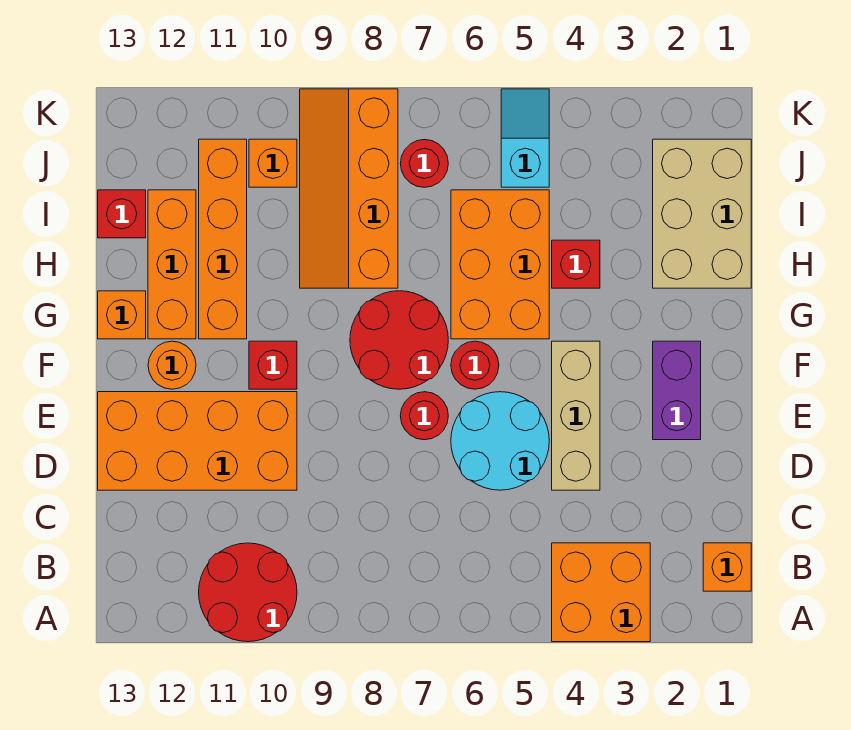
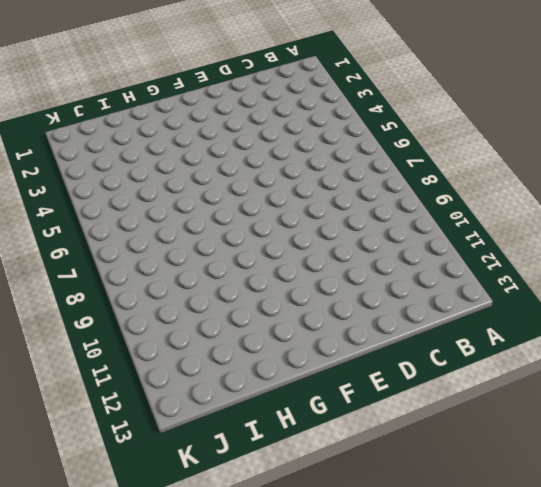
none -> orange brick A3:B4 level 1
none -> red round brick A10:B11 level 1
none -> orange brick B1 level 1

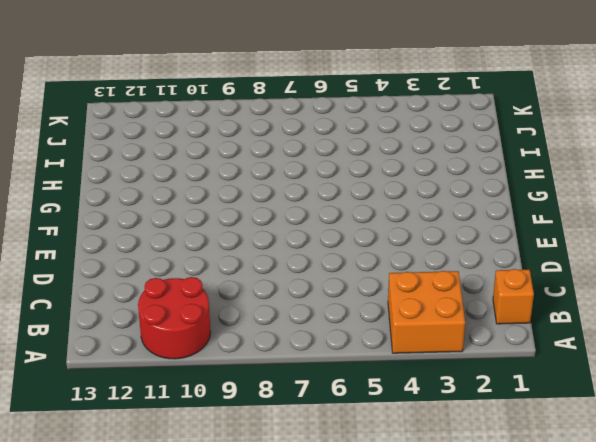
none -> tan brick D4:F4 level 1
none -> cyan round brick D5:E6 level 1
none -> orange brick D10:E13 level 1

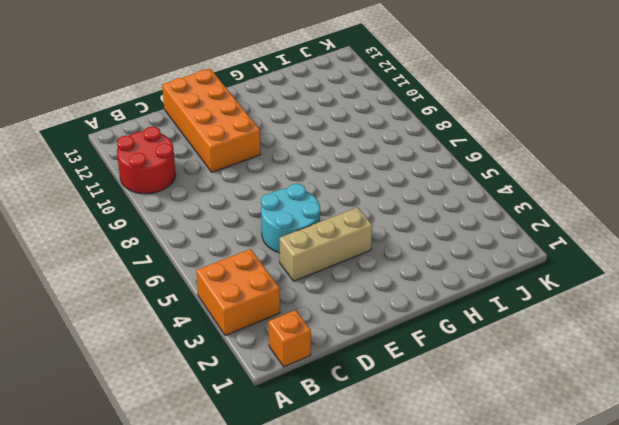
none -> purple brick E2:F2 level 1
none -> red round brick E7 level 1
none -> red round brick F6 level 1

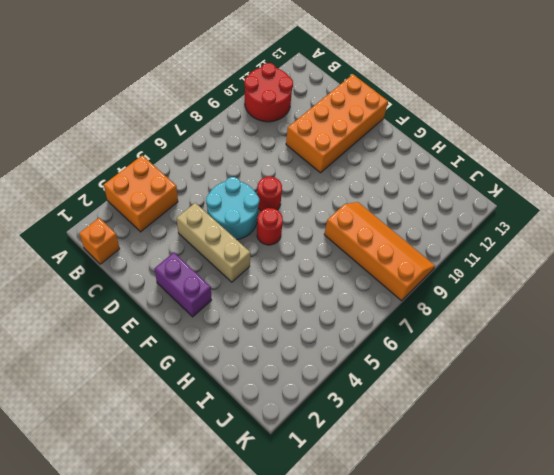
none -> red round brick F7:G8 level 1
none -> red brick F10 level 1
none -> orange round brick F12 level 1

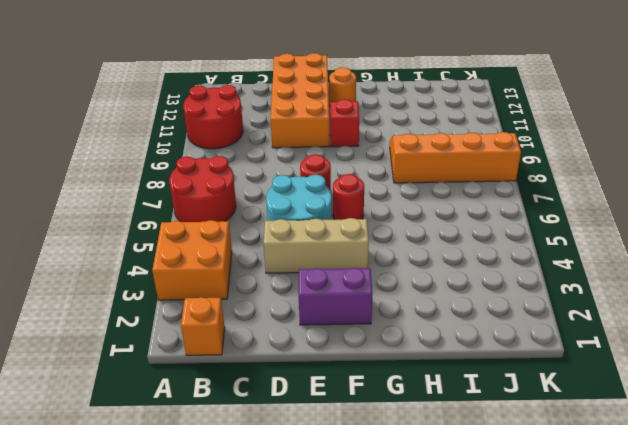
red round brick A6:B7 level 1 -> red round brick F7:G8 level 1
none -> orange brick G5:I6 level 1
none -> orange brick G11:J11 level 1
none -> orange brick G12:I12 level 1

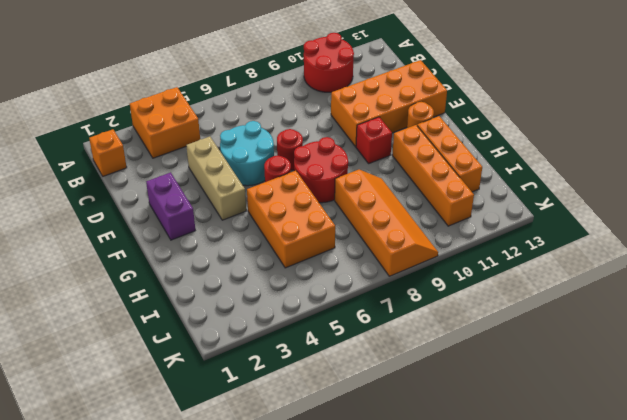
none -> orange brick G13 level 1
none -> tan brick H1:J2 level 1
none -> red brick H4 level 1

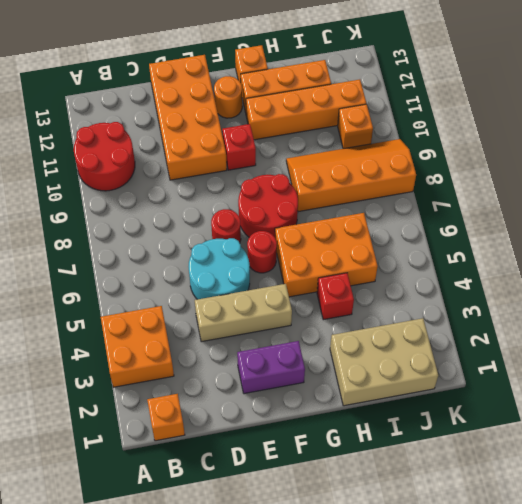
none -> red brick I13 level 1
none -> cyan slope J5:K5 level 1 top J
none -> red round brick J7 level 1

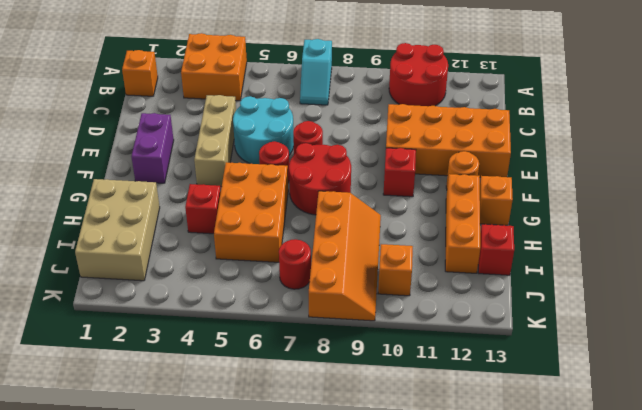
cyan slope A7:B7 level 1 top A -> cyan slope J5:K5 level 1 top J
none -> orange brick G11:J11 level 1

